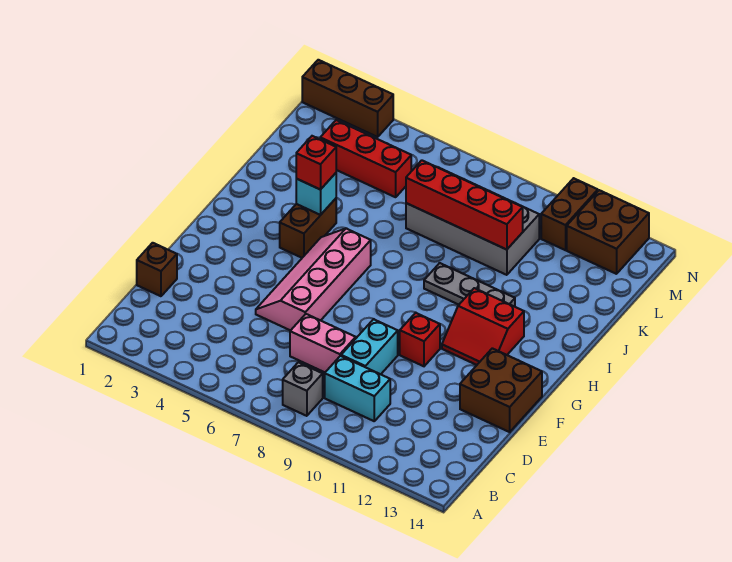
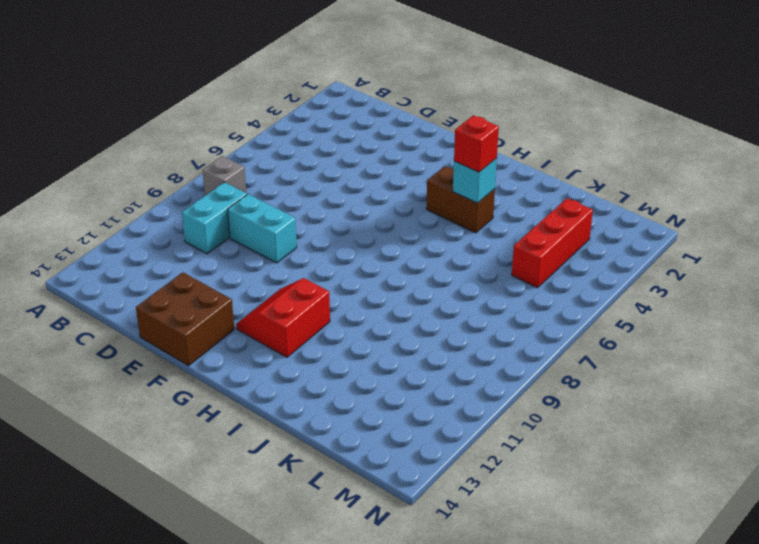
none -> brown brick D1 level 1
none -> pink brick D7:D8 level 1
none -> pink slope E5:H6 level 1 top 6

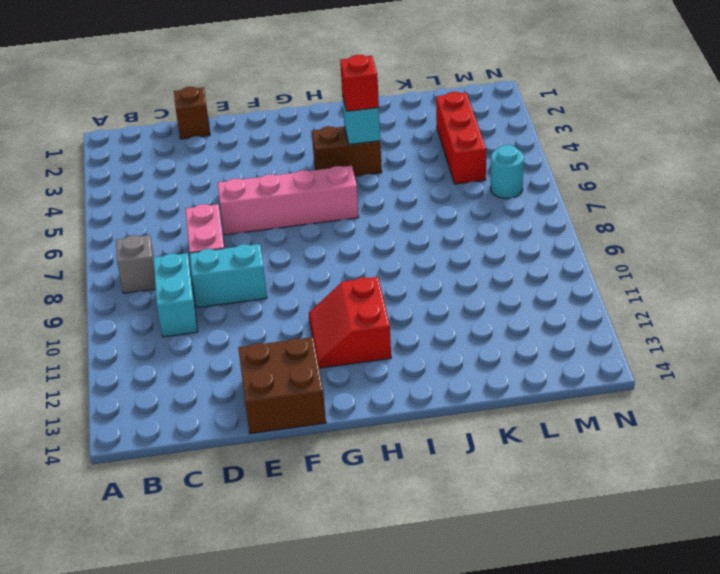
cyan round brick M6 level 1 -> none
none -> red brick F10 level 1
none -> grey plate I9:I11 level 1
none -> grey brick K7:L10 level 1

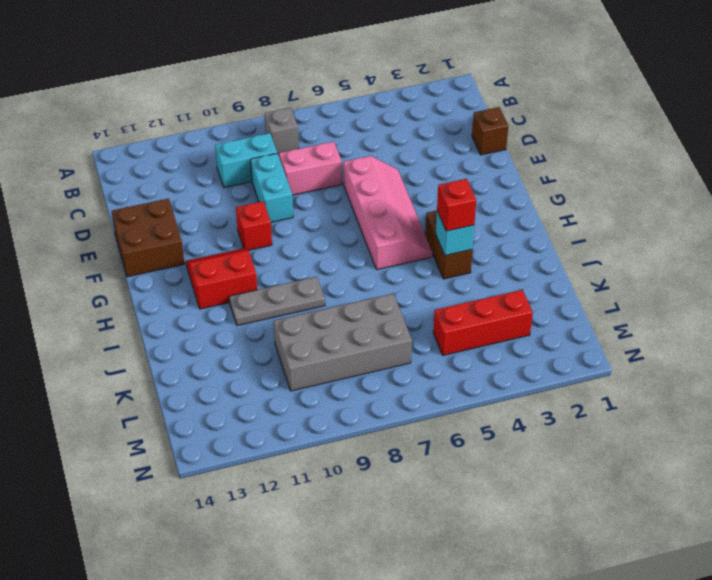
none -> brown brick M11:N11 level 1
none -> brown brick M12:N13 level 1
none -> brown brick N1:N3 level 1

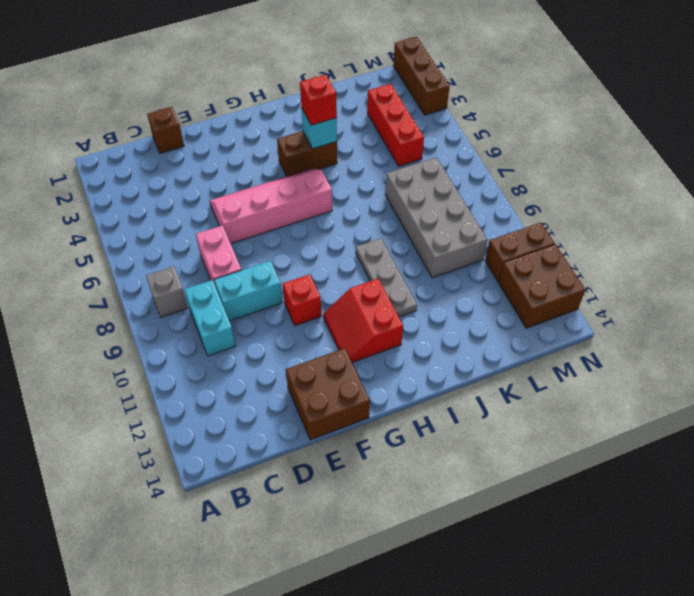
none -> red brick K7:K10 level 2

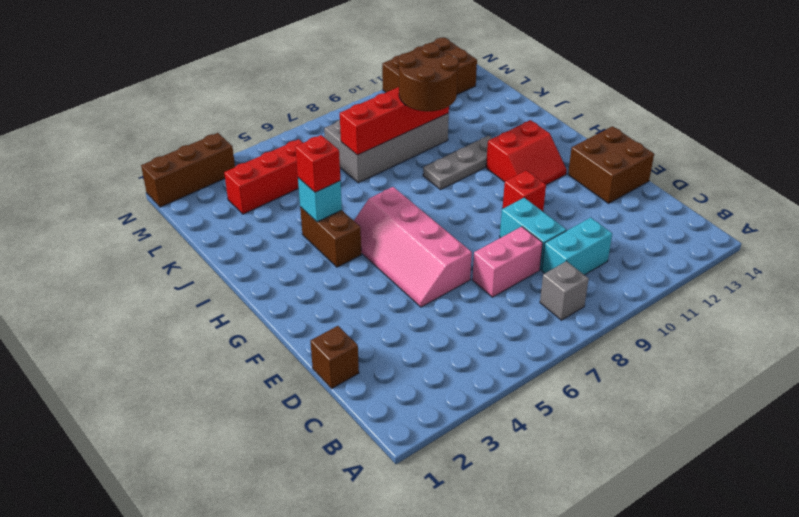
brown round brick J9:K10 level 3 -> none

